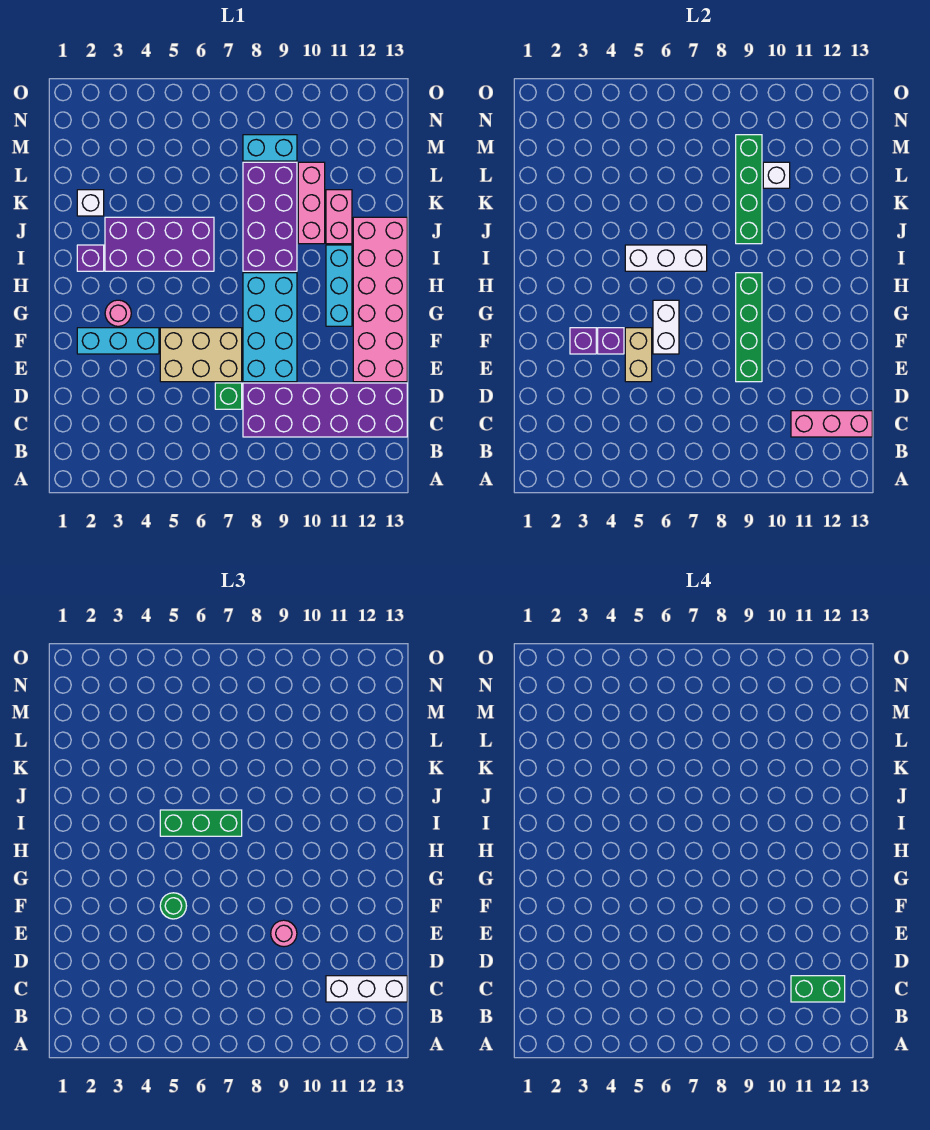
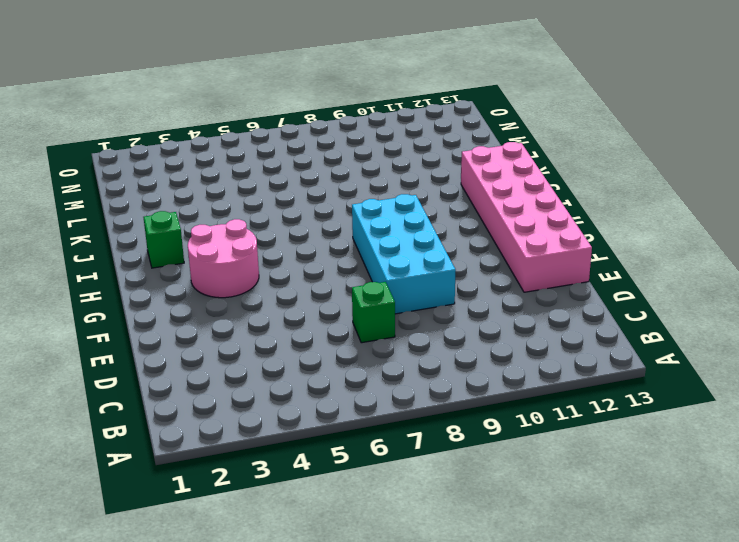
pink round brick G3:H4 level 1 -> pink round brick G3 level 1
green brick I2 level 1 -> purple brick I2 level 1
none -> purple brick C8:D13 level 1
none -> tan brick E5:F7 level 1
none -> cyan brick F2:F4 level 1

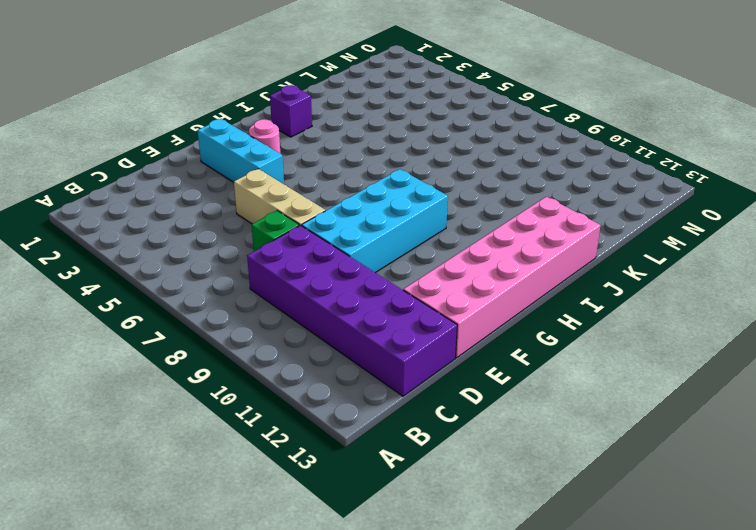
tan brick E5:E7 level 1 -> tan brick E5:F7 level 1
none -> cyan brick G11:I11 level 1
none -> purple brick I3:J6 level 1
none -> purple brick I8:L9 level 1

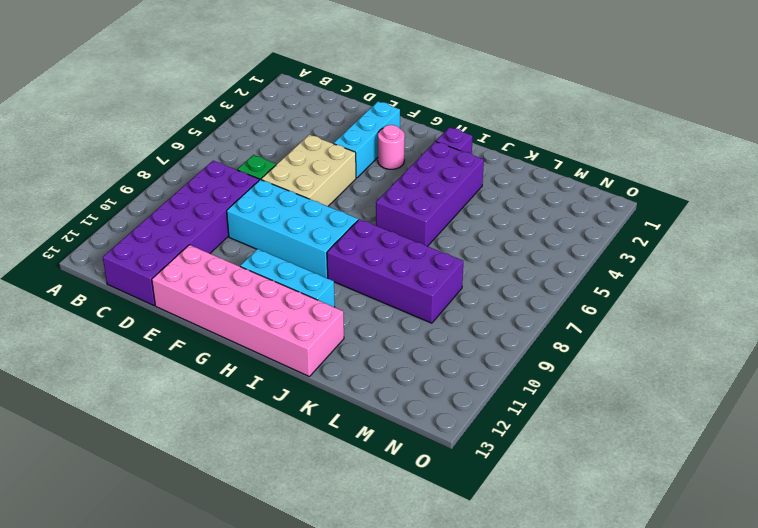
none -> pink brick J10:L10 level 1
none -> pink brick J11:K11 level 1
none -> white brick K2 level 1

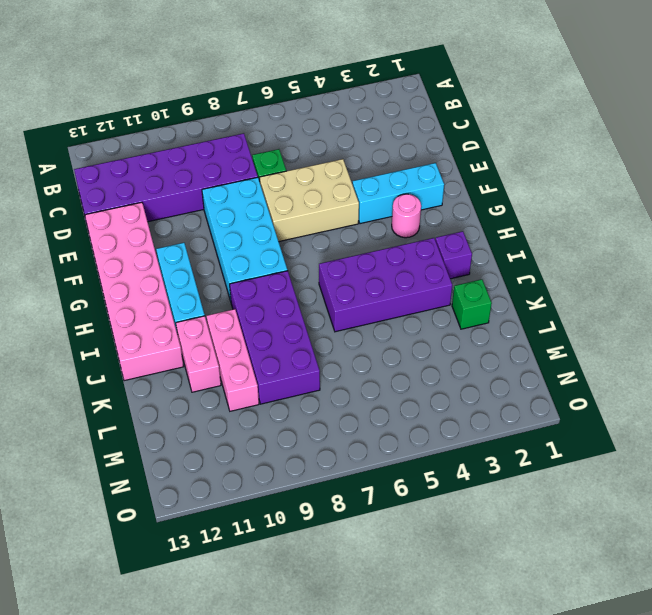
green brick K2 level 1 -> white brick K2 level 1
none -> cyan brick M8:M9 level 1
none -> pink brick C11:C13 level 2
none -> tan brick E5:F5 level 2

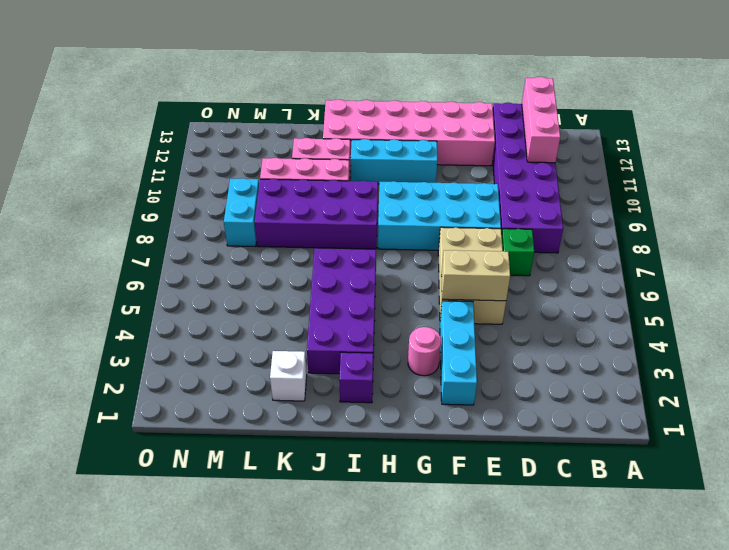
none -> green brick E9:H9 level 2
none -> purple brick F3 level 2
none -> purple brick F4 level 2

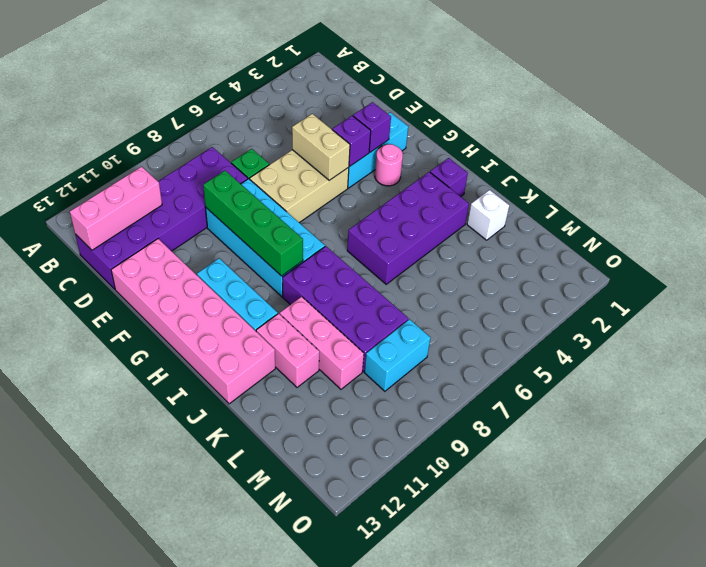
none -> white brick F6:G6 level 2
none -> white brick I5:I7 level 2
none -> green brick J9:M9 level 2

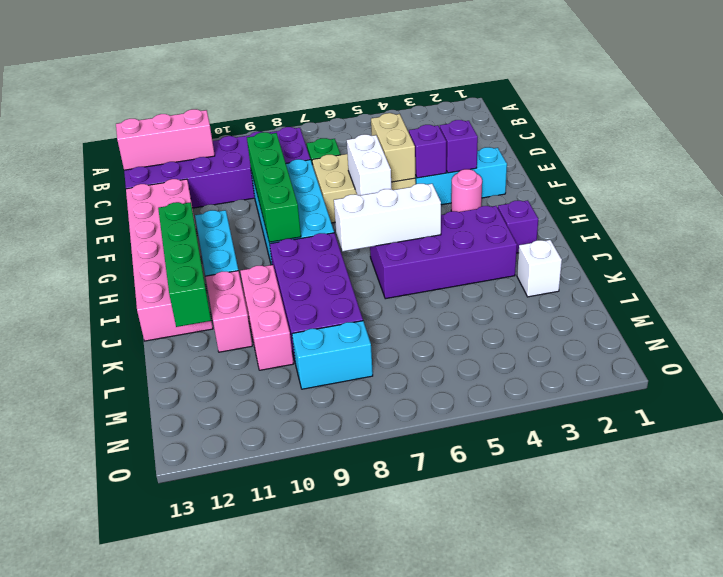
green brick H12:K12 level 2 -> green brick J9:M9 level 2
none -> white brick L10 level 2
none -> white brick C11:C13 level 3
none -> pink round brick E9 level 3

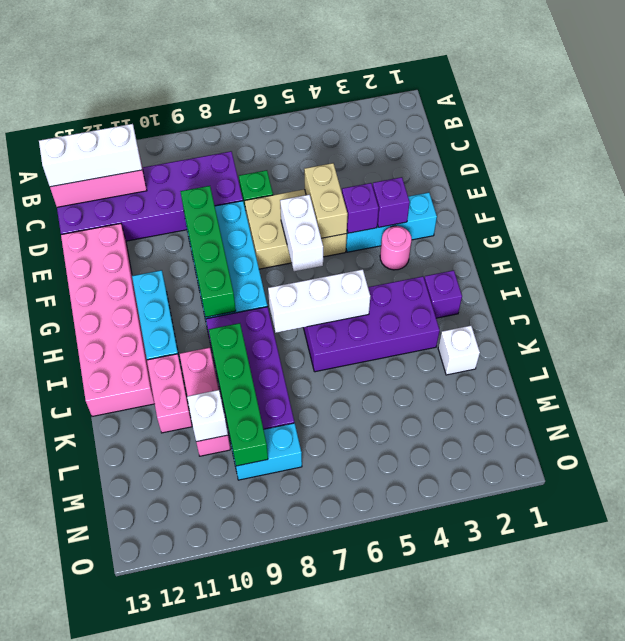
none -> pink round brick E9 level 3
none -> green round brick F5 level 3
none -> green brick I5:I7 level 3

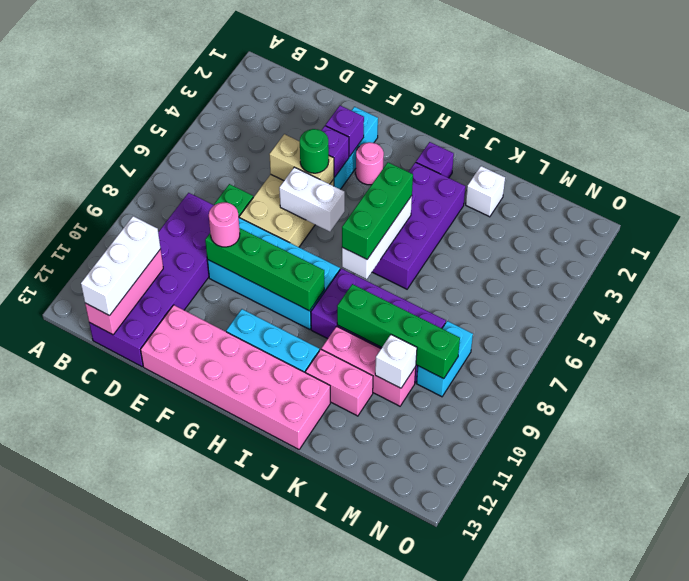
none -> green brick C11:C12 level 4

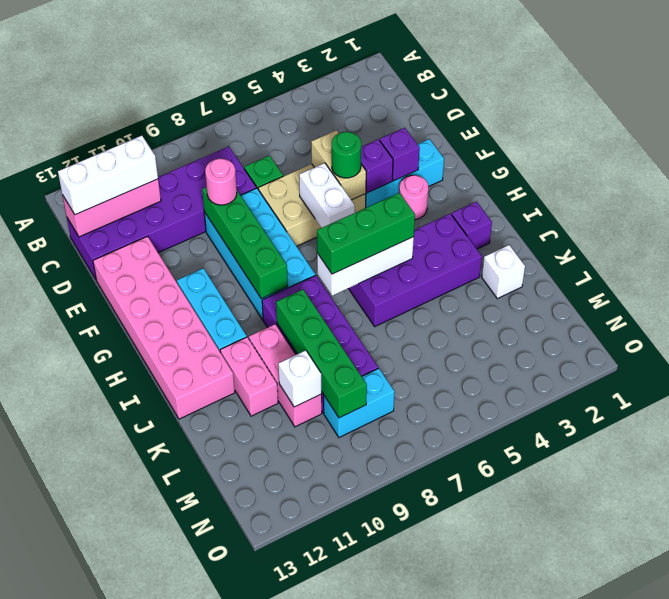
none -> green brick C11:C12 level 4

